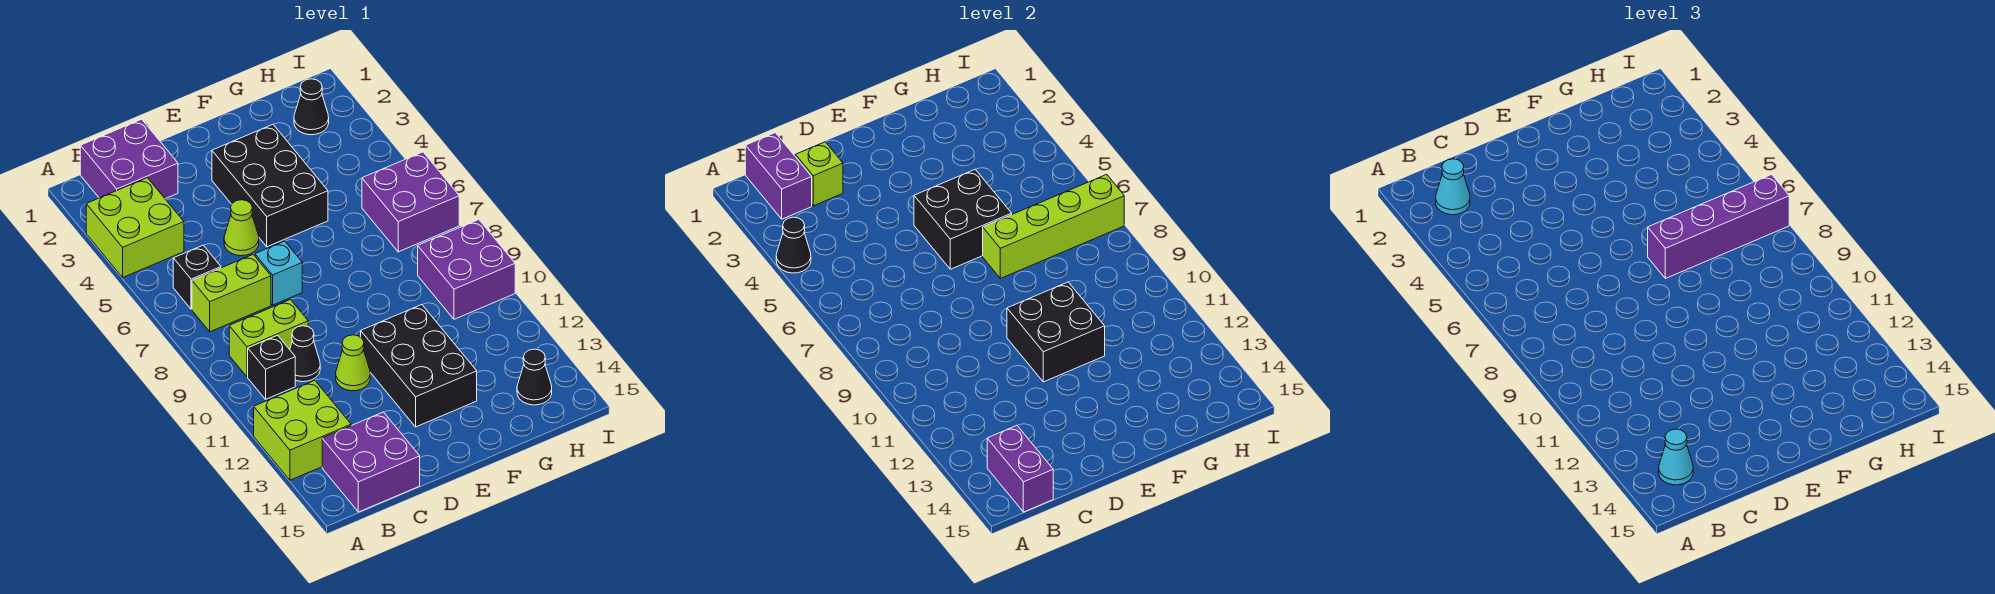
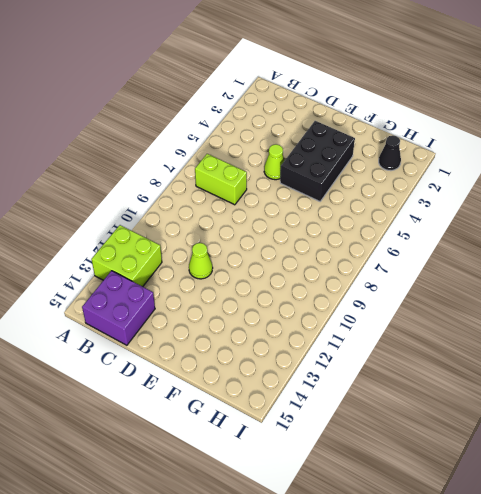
none -> lime brick A3:B4 level 1
none -> purple brick B1:C2 level 1
none -> black brick B6 level 1

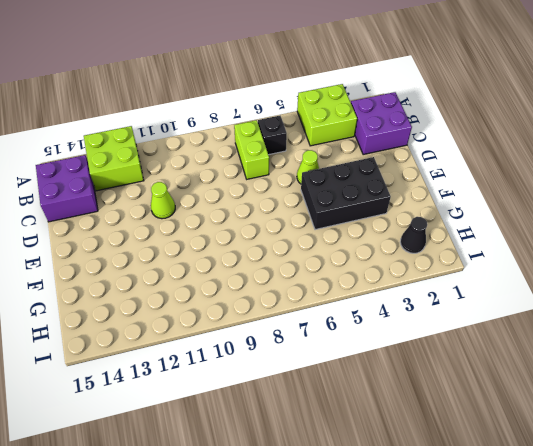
none -> lime brick B9:C9 level 1
none -> black brick B10 level 1
none -> black cone C10 level 1

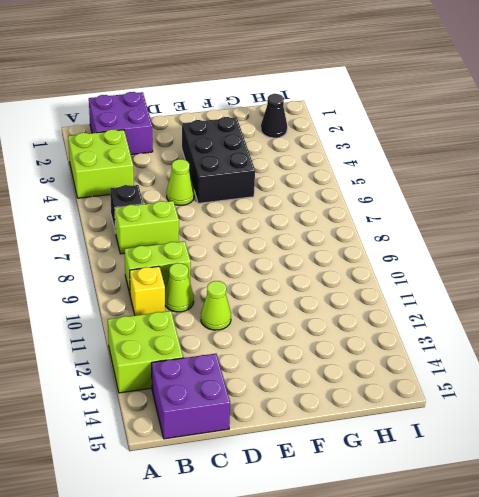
yellow brick B10 level 1 -> black brick B10 level 1
lime cone C10 level 1 -> black cone C10 level 1
none -> cyan brick D7 level 1
none -> black brick E11:F13 level 1
none -> purple brick H6:I7 level 1

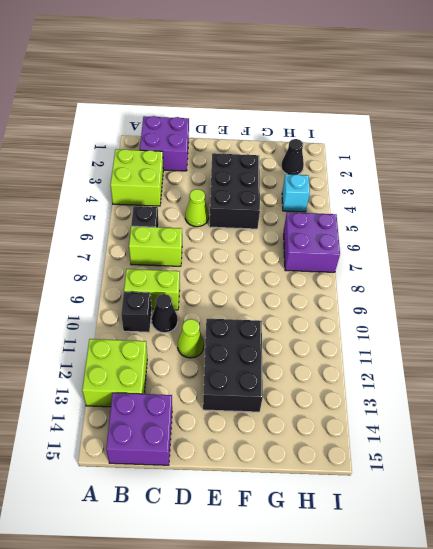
cyan brick H4 level 1 -> cyan brick D7 level 1
none -> purple brick H9:I10 level 1
none -> black cone H14 level 1
none -> black cone A4 level 2

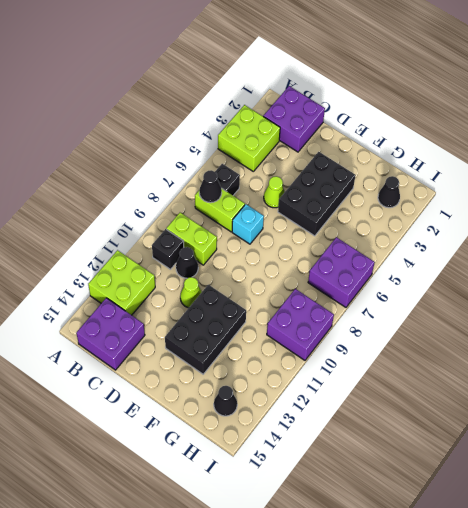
black cone B7 level 2 -> black cone A4 level 2
none -> purple brick B1:B2 level 2
none -> purple brick B14:B15 level 2
none -> lime brick C2 level 2

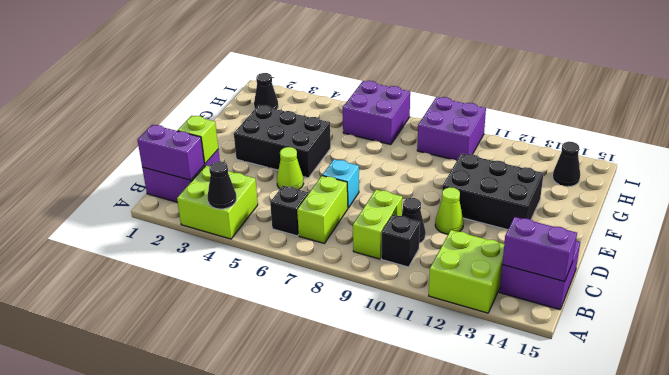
none -> black brick E5:F6 level 2
none -> black brick E10:F11 level 2
none -> lime brick F7:I7 level 2

